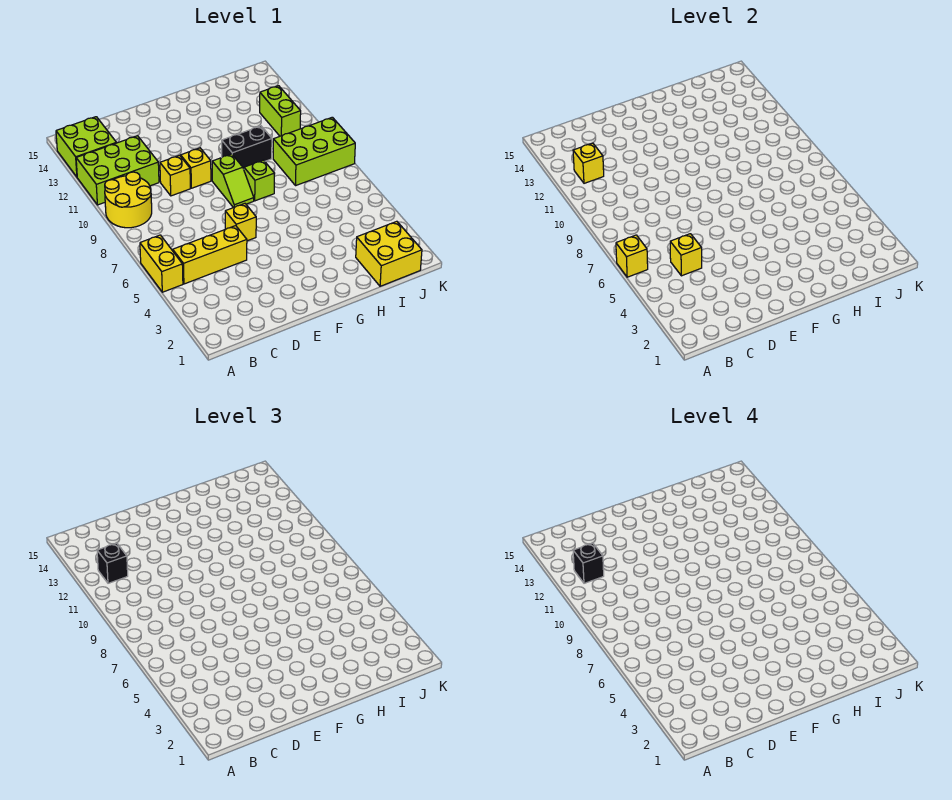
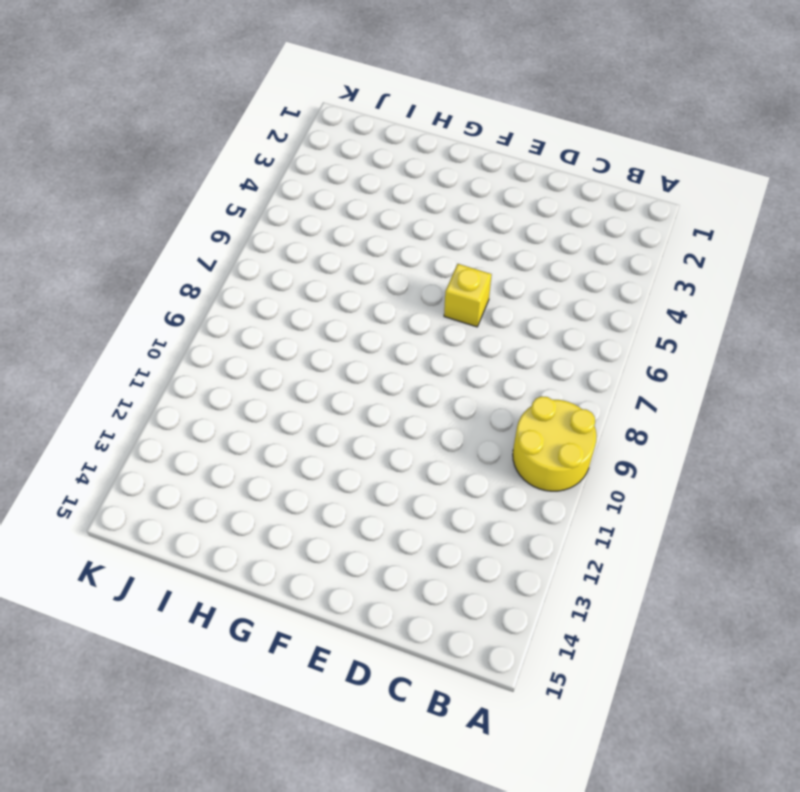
none -> yellow brick A5:A6 level 1
none -> lime brick A11:C12 level 1
none -> lime brick A13:B14 level 1

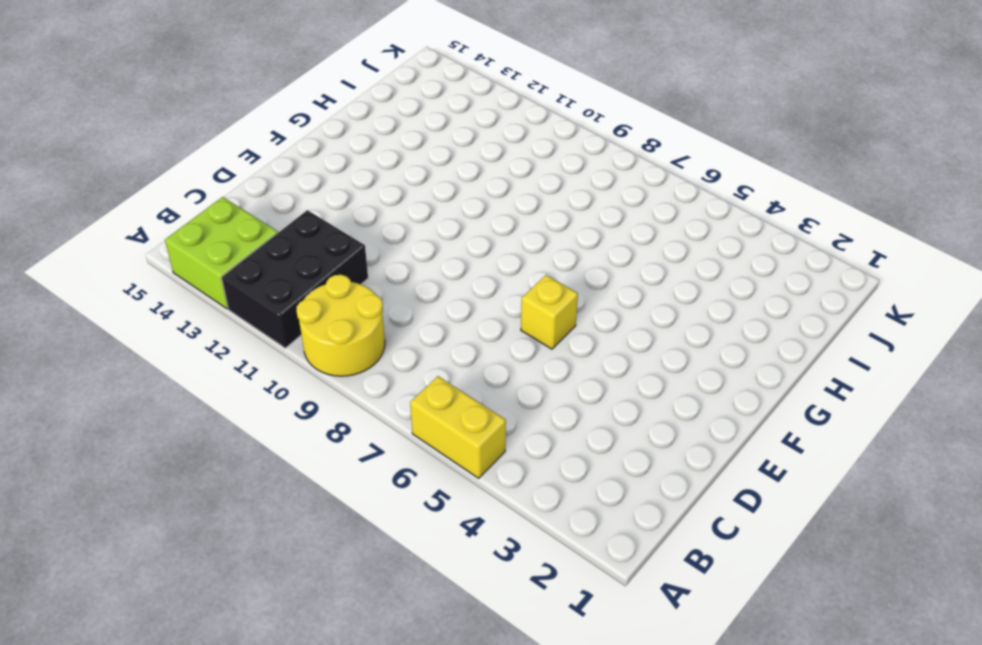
black brick A11:C12 level 1 -> lime brick A11:C12 level 1
none -> yellow brick B5:D5 level 1
none -> yellow brick D10 level 1
none -> yellow brick E10 level 1

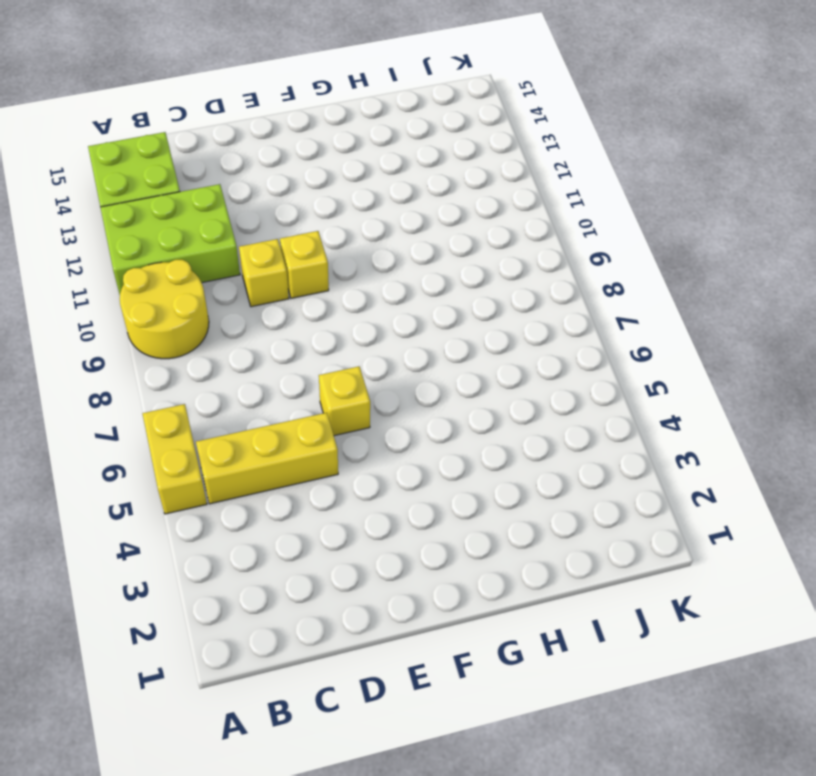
none -> lime slope F8:F9 level 1 top 9
none -> lime brick G8 level 1
none -> black brick G10:H10 level 1

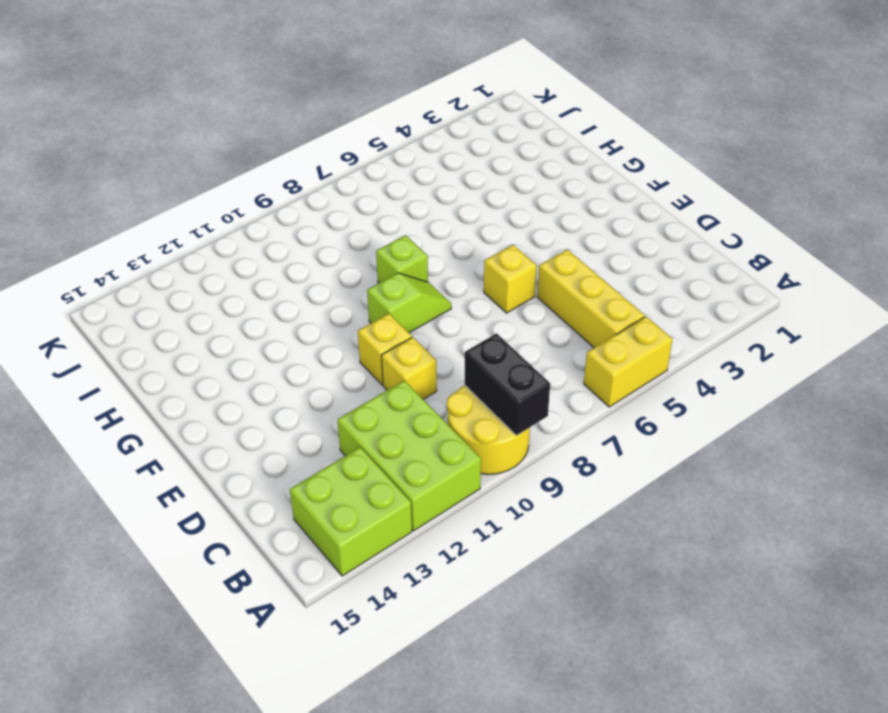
black brick A9:B9 level 2 -> black brick G10:H10 level 1
none -> yellow brick I1:J2 level 1
none -> lime brick I8:K9 level 1
none -> lime brick J11:J12 level 1

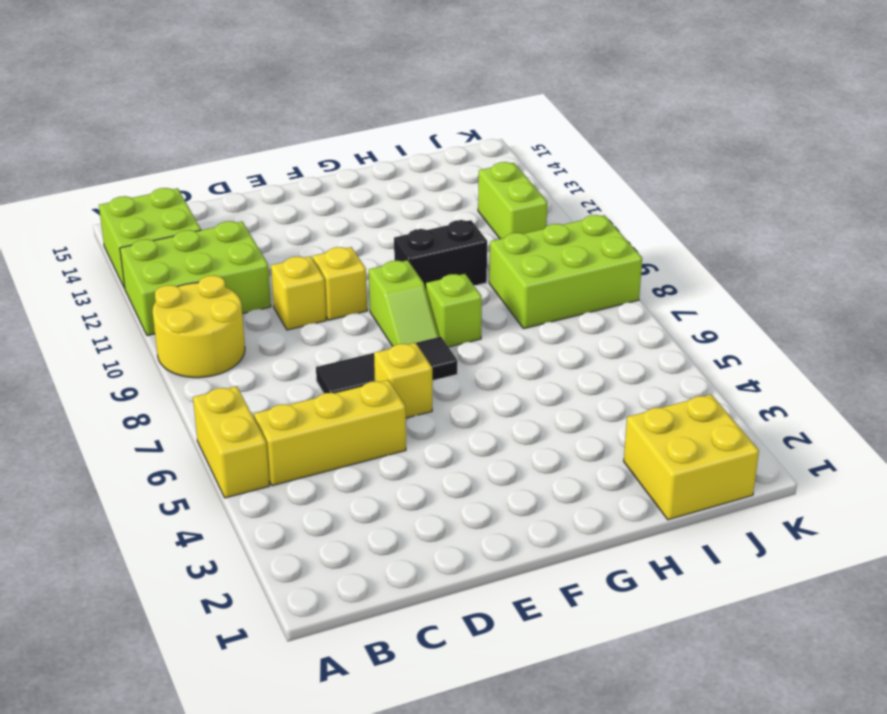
black tile D7:F7 level 1 -> none
none -> yellow brick A6 level 2
none -> yellow brick B12 level 2
none -> yellow brick C5 level 2

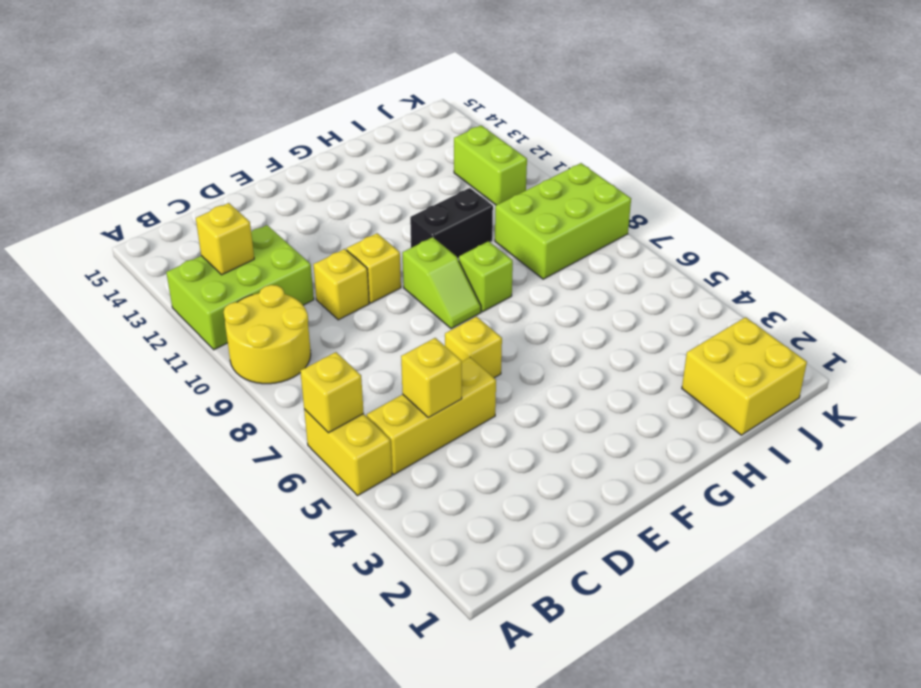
none -> lime brick A13:B14 level 1
none -> black brick B12 level 3
none -> black brick B12 level 4

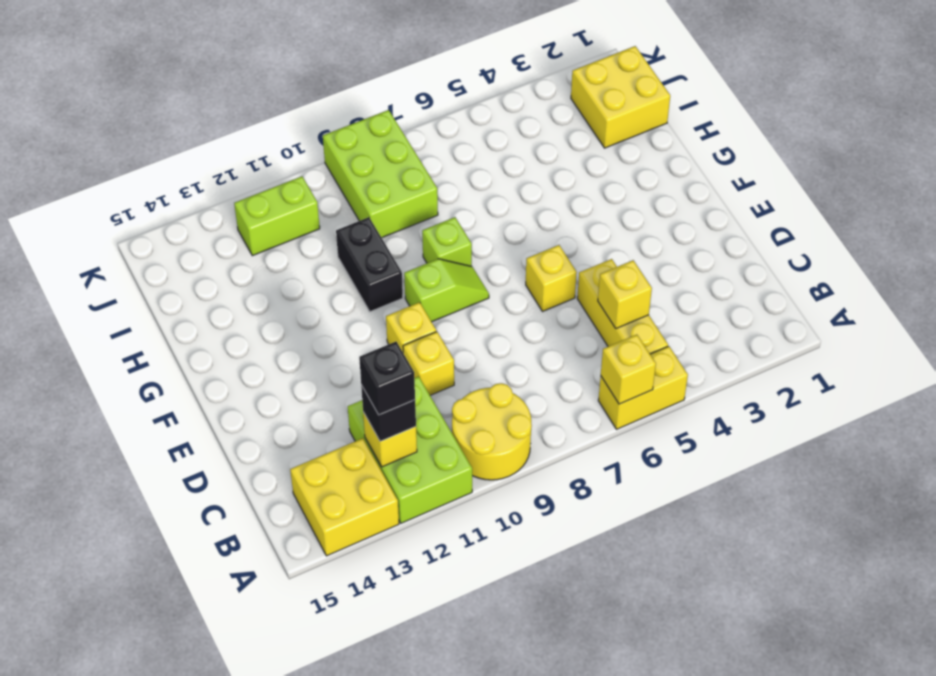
yellow brick A13:B14 level 1 -> lime brick A13:B14 level 1

